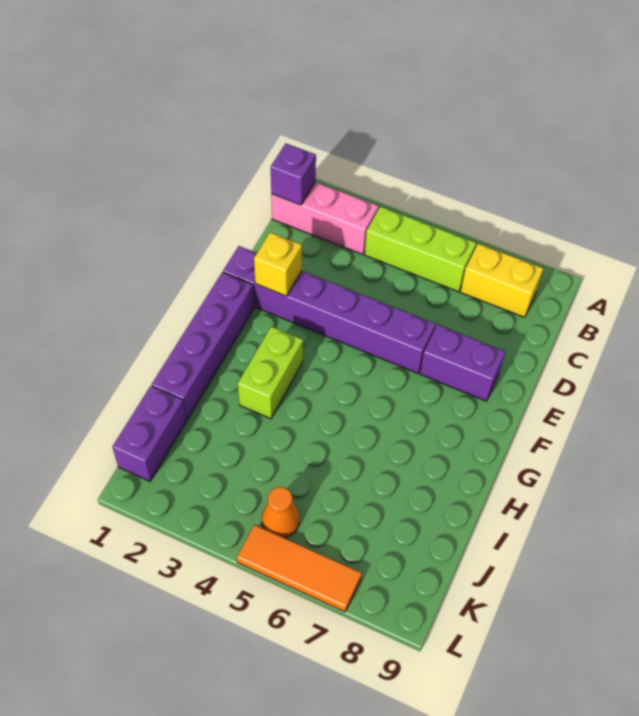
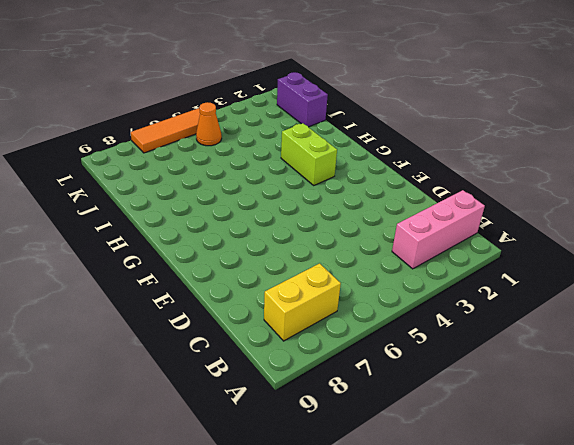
none -> lime brick B4:B6 level 1
none -> purple brick E1:E6 level 1
none -> purple brick E7:E8 level 1

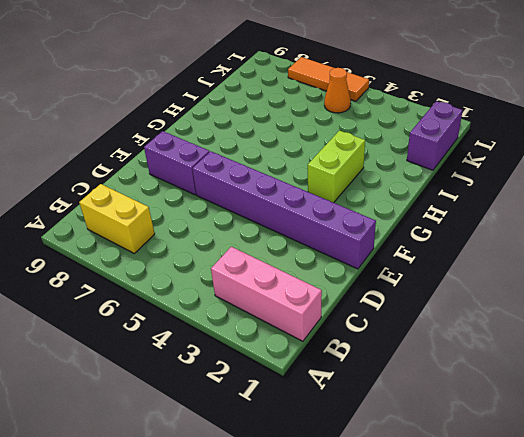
none -> lime brick B4:B6 level 1
none -> purple brick F1:I1 level 1
none -> purple brick B1 level 2

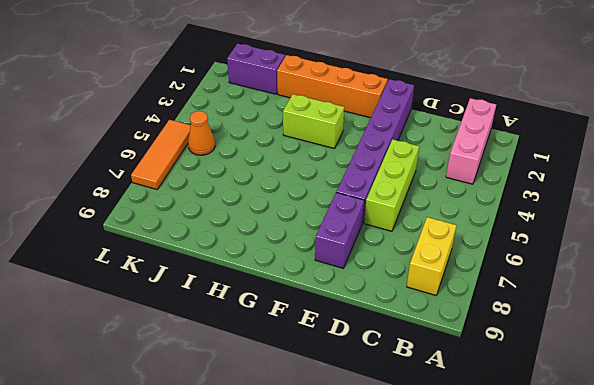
lime brick D4:D6 level 1 -> lime brick B4:B6 level 1
orange brick F1:I1 level 1 -> purple brick F1:I1 level 1
none -> purple brick B1 level 2
none -> yellow brick E2 level 2

